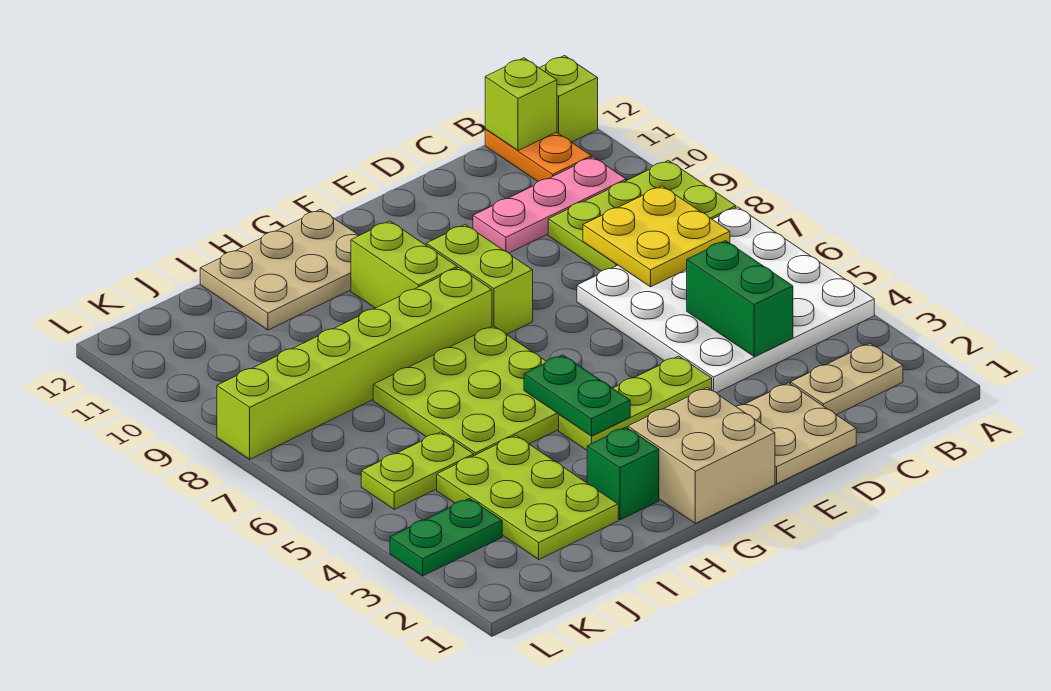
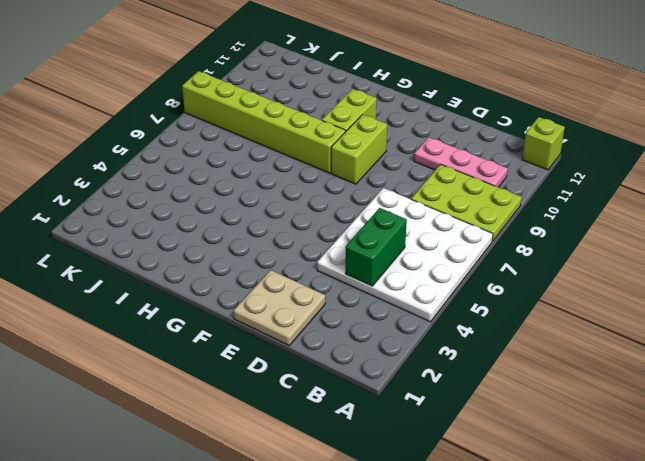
none -> tan plate B2:C2 level 1
none -> orange plate B11:B12 level 1
none -> lime plate E4:G4 level 1

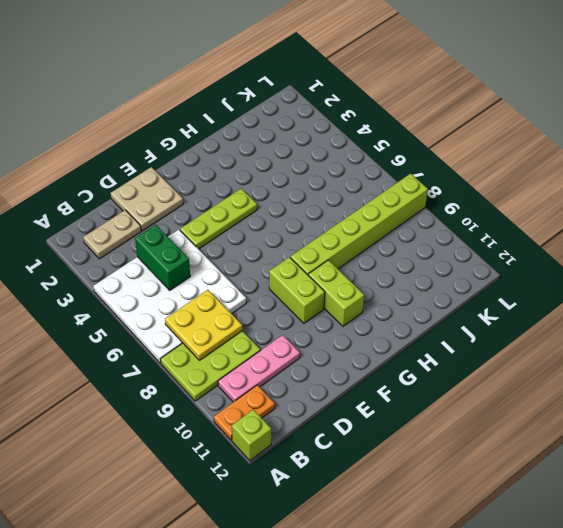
orange plate A11:B11 level 1 -> orange plate B11:B12 level 1
none -> tan brick F1:G2 level 1
none -> lime plate G5:I7 level 1
none -> tan plate G11:I12 level 1

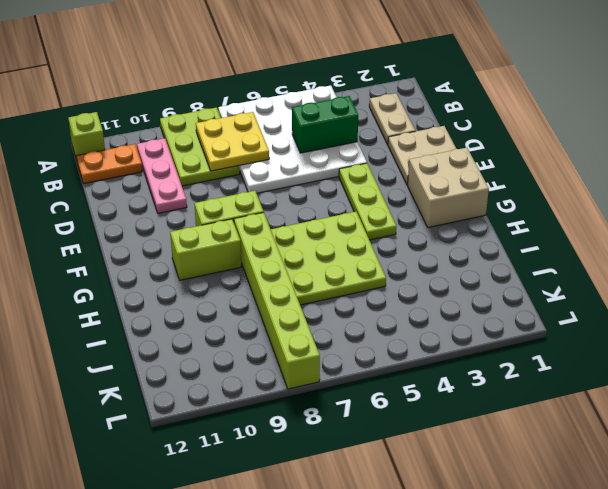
none -> tan plate G11:I12 level 1
none -> green brick H2 level 1
none -> lime plate I2:J4 level 1

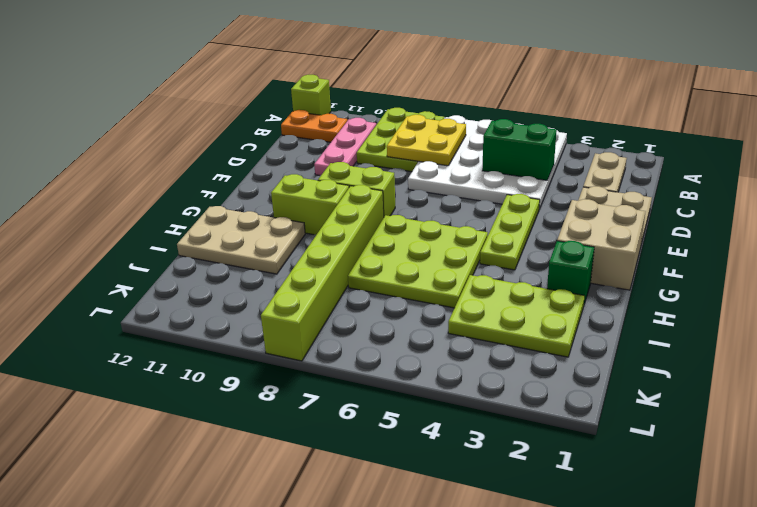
tan plate H10:I12 level 1 -> tan plate G11:I12 level 1
none -> lime plate J5:K5 level 1
none -> green plate K3:L3 level 1
none -> lime brick B12 level 2

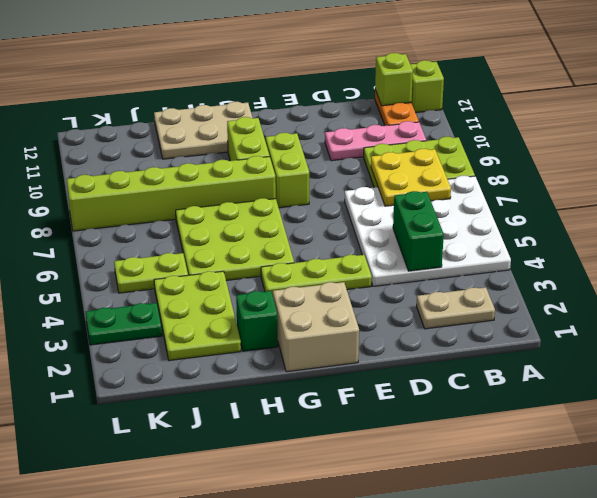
none -> tan plate D1:E2 level 1
none -> green plate G4:G5 level 2

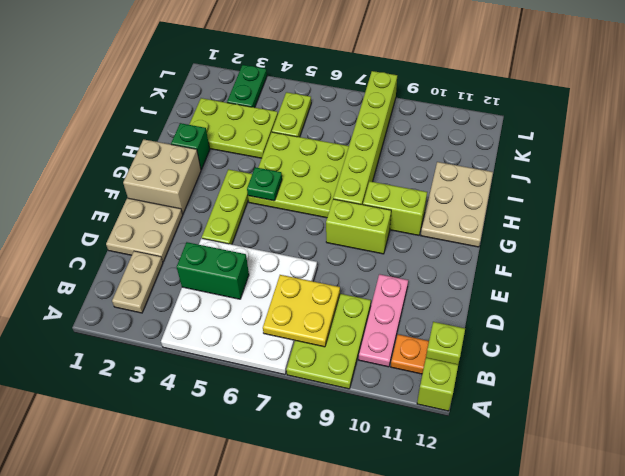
green plate G5 level 2 -> green plate G4:G5 level 2

